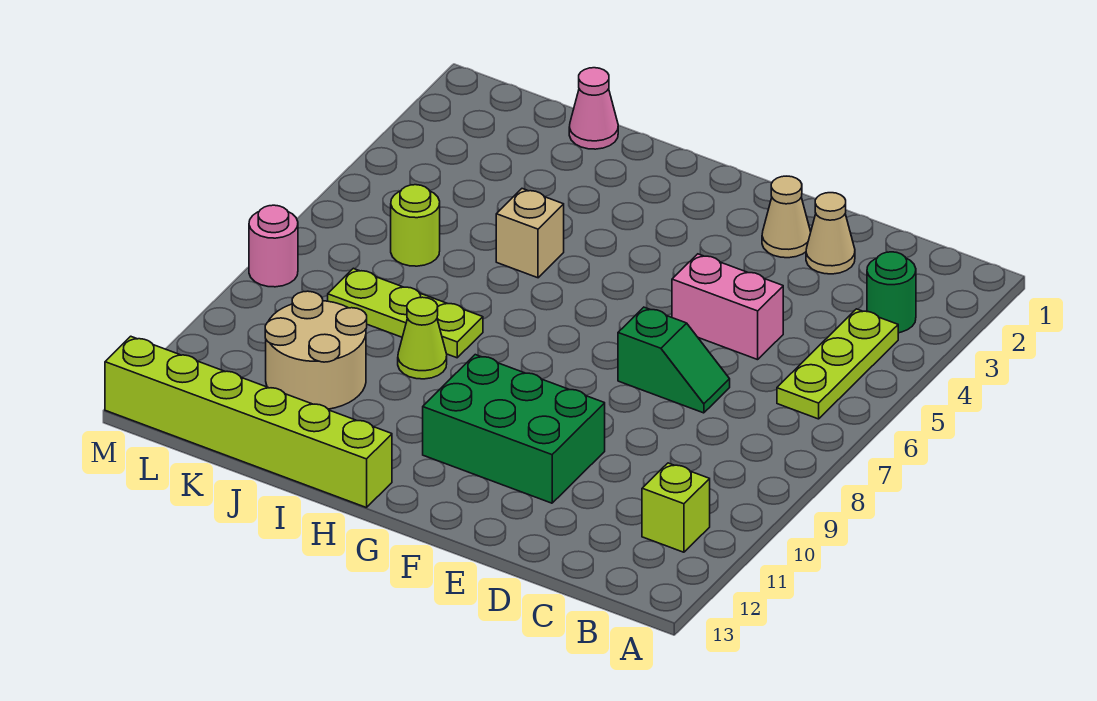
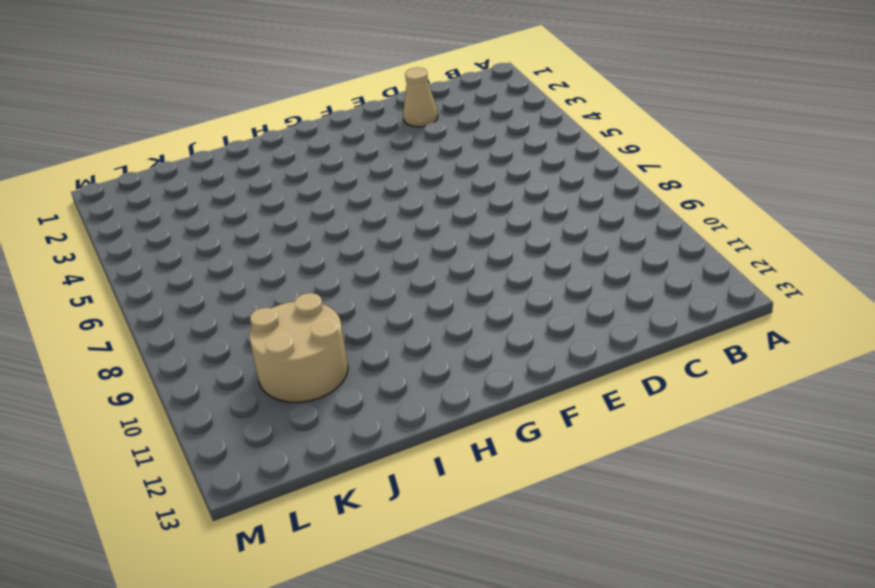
none -> green round brick B3 level 1
none -> lime plate B4:B6 level 1
none -> lime brick B11 level 1

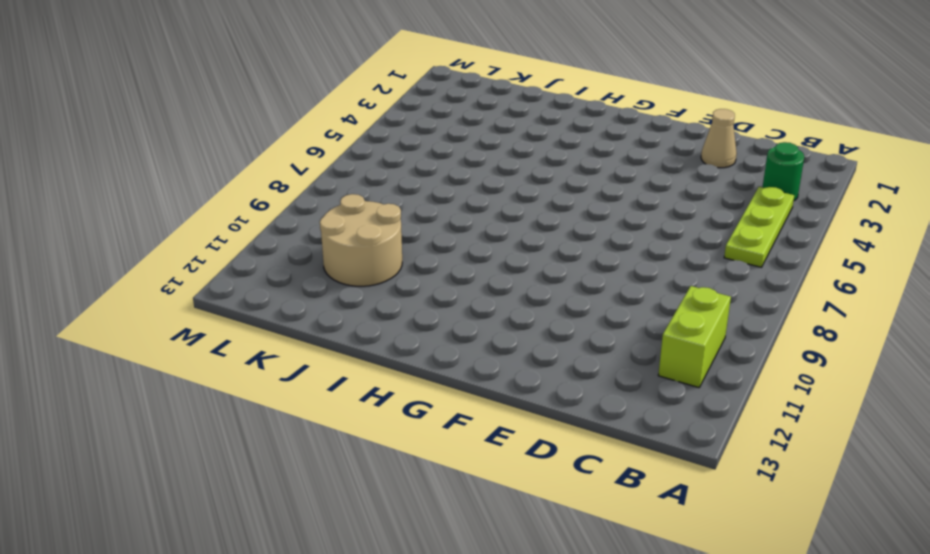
lime brick B10:B11 level 1 -> lime brick B11 level 1
none -> pink brick D5:E5 level 1
none -> green slope D7:E7 level 1 top E
none -> tan cone E2 level 1

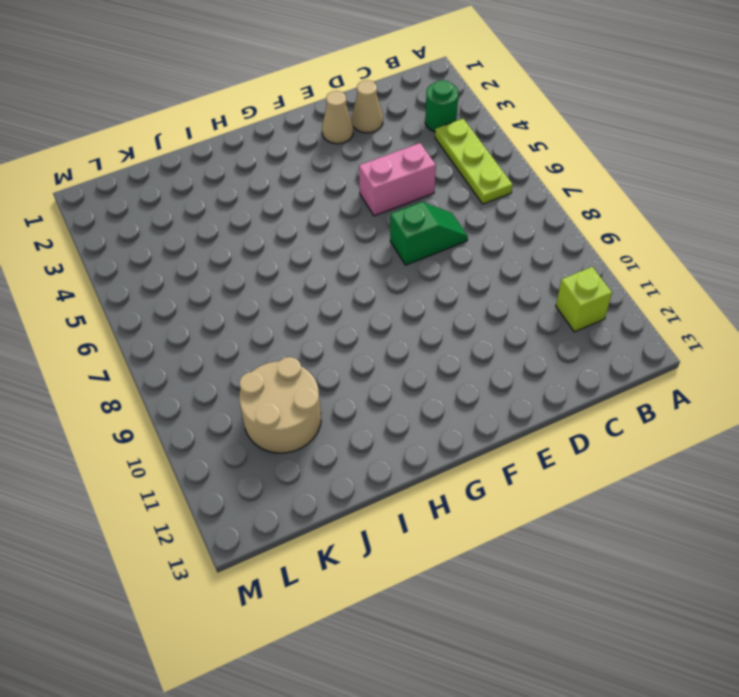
none -> green brick E10:G11 level 1
none -> lime brick H13:M13 level 1
none -> tan brick I5 level 1

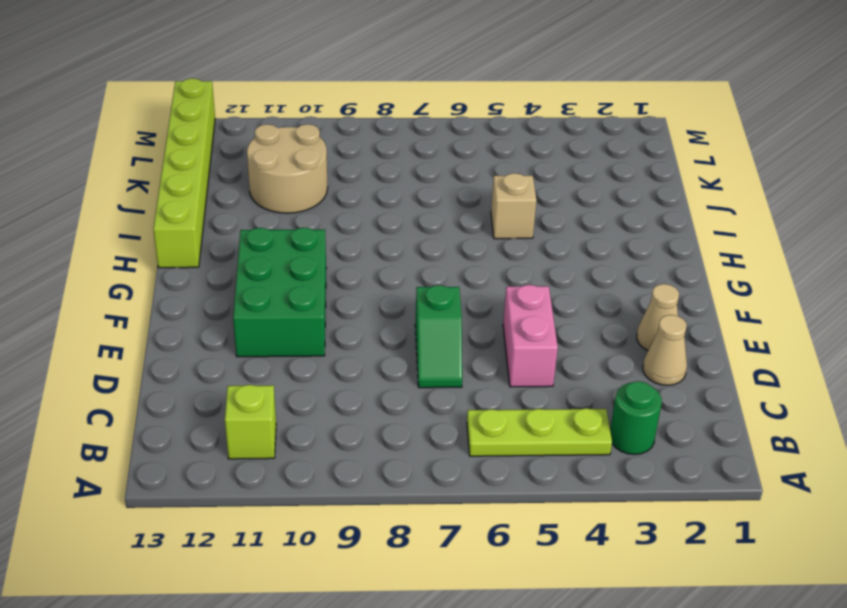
none -> lime plate I8:K8 level 1
none -> lime cone I9 level 1
none -> pink cone J1 level 1

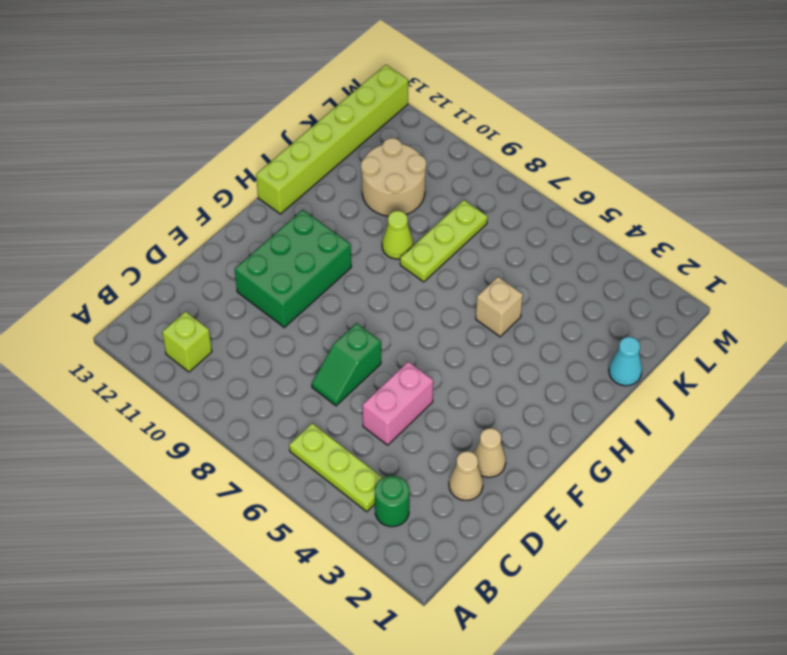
cyan cone J1 level 1 -> pink cone J1 level 1
none -> lime round brick K6 level 1
none -> pink round brick M8 level 1

